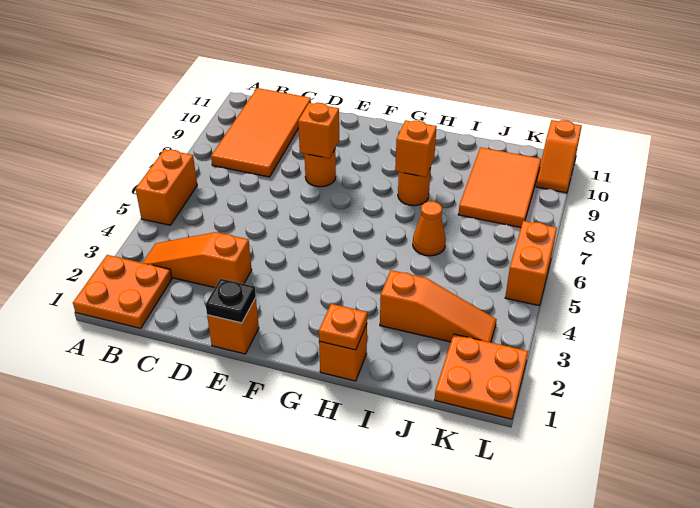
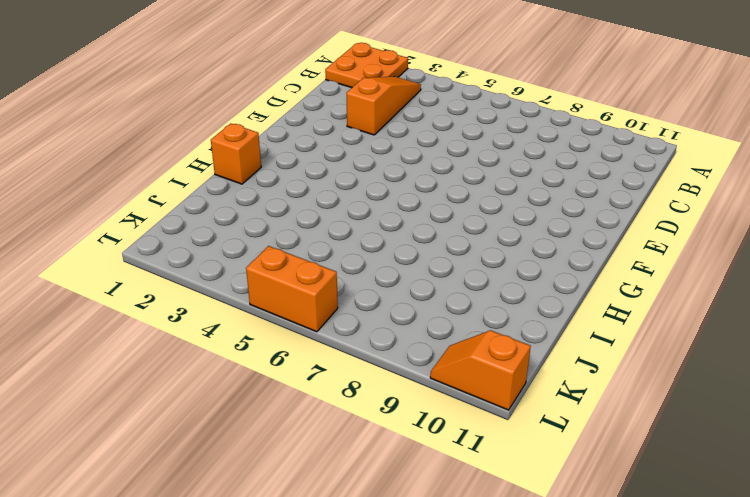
none -> orange brick A5:A6 level 1
none -> orange tile B8:C11 level 1
none -> orange brick E1 level 1

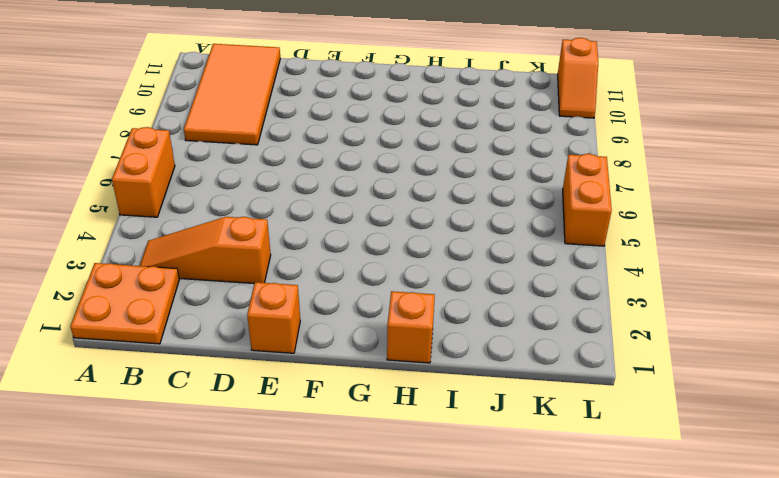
none -> orange round brick E8 level 1
none -> orange round brick H8 level 1
none -> orange slope I3:K3 level 1 top I

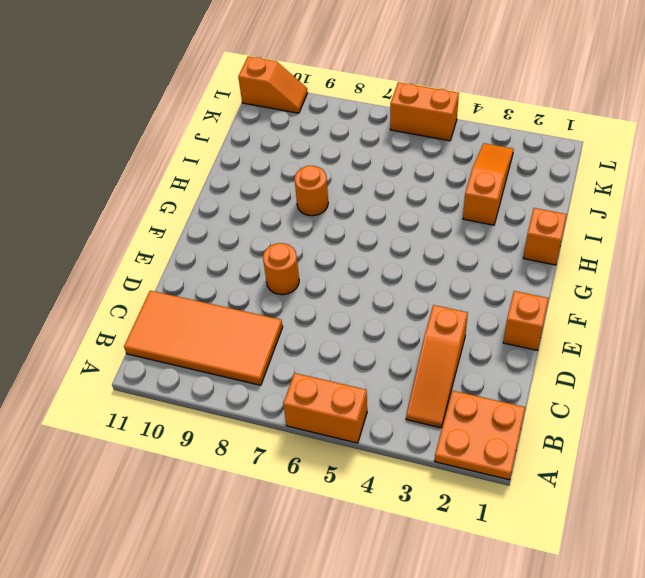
none -> orange cone I6 level 1
none -> orange tile J8:K10 level 1
none -> orange plate K1:L2 level 1

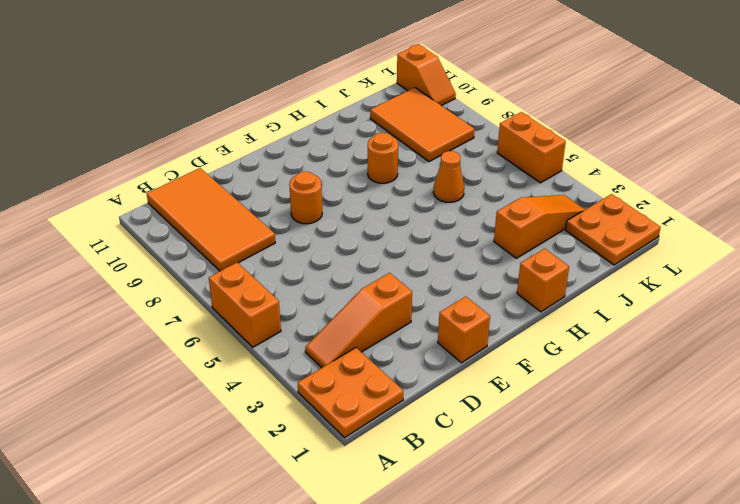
none -> black plate E1 level 2
none -> orange brick E8 level 2
none -> orange plate H1 level 2

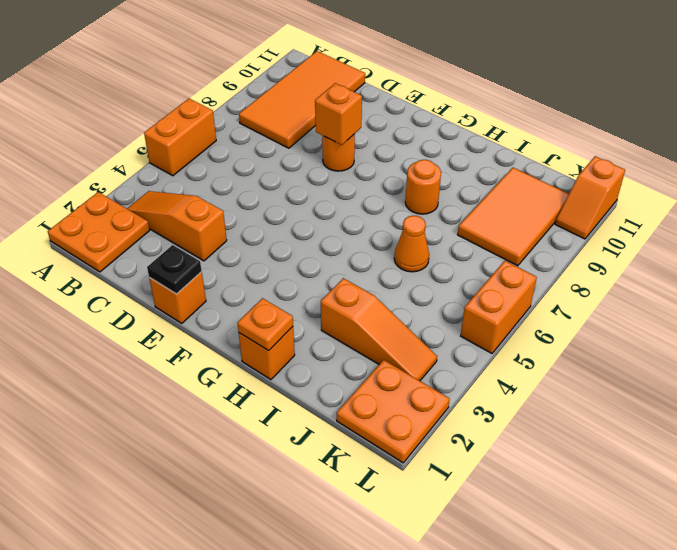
none -> orange brick H8 level 2

